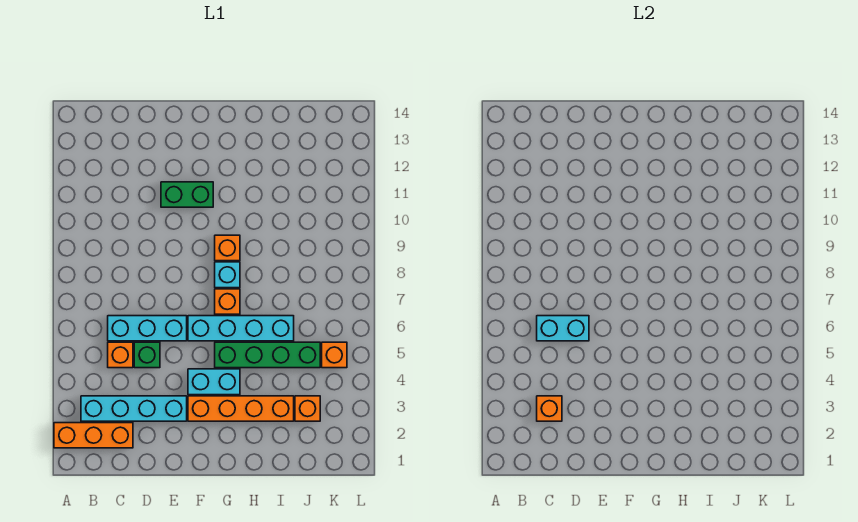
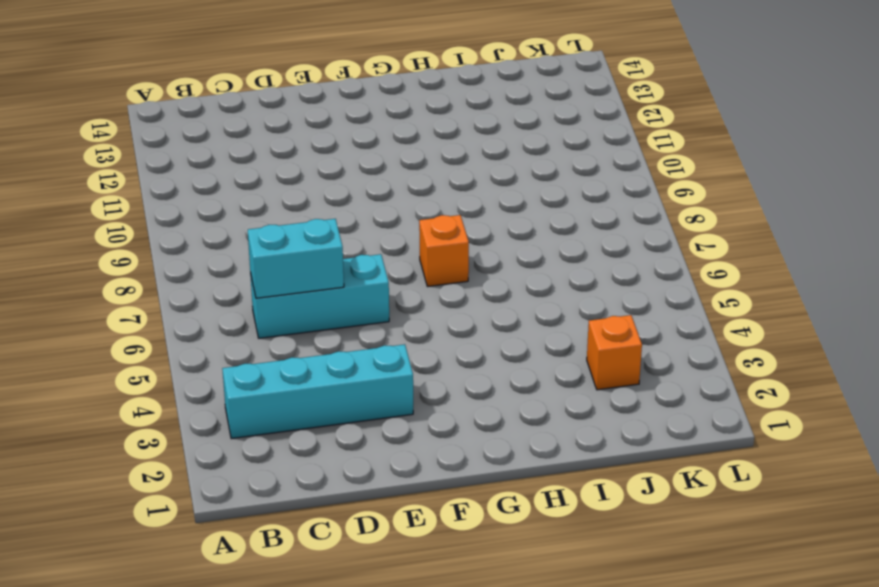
none -> orange brick A2:C2 level 1
none -> orange brick C5 level 1
none -> green brick D5 level 1

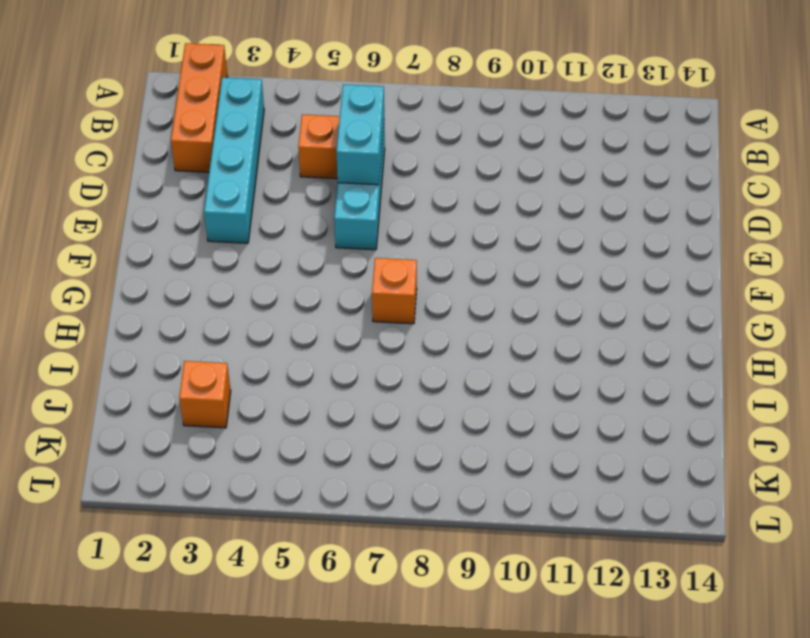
none -> green brick D5 level 1
none -> green brick E11:F11 level 1
none -> orange brick F3:I3 level 1

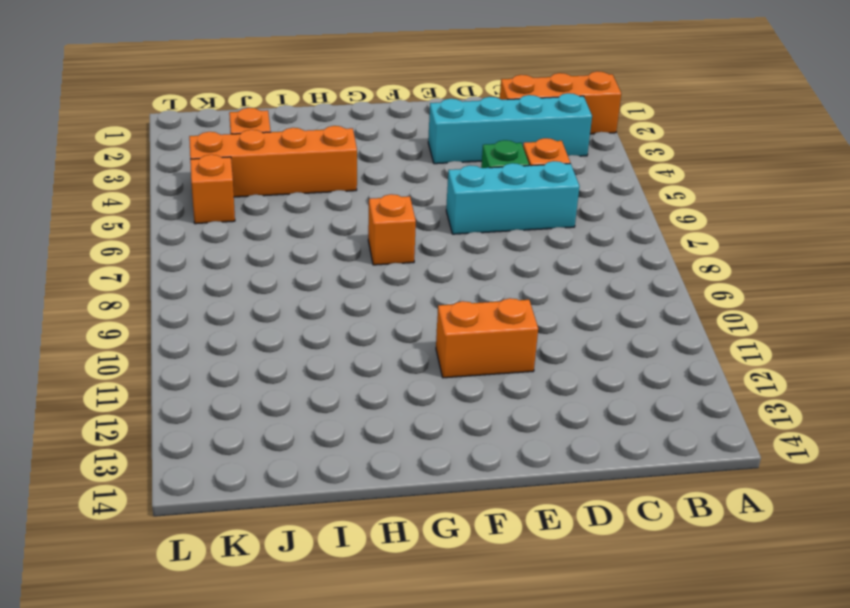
orange brick E11:F11 level 1 -> green brick E11:F11 level 1
orange brick H4:K4 level 1 -> orange brick F3:I3 level 1
none -> cyan brick F4:G4 level 1
none -> cyan brick F6:I6 level 1
none -> green brick G5:J5 level 1

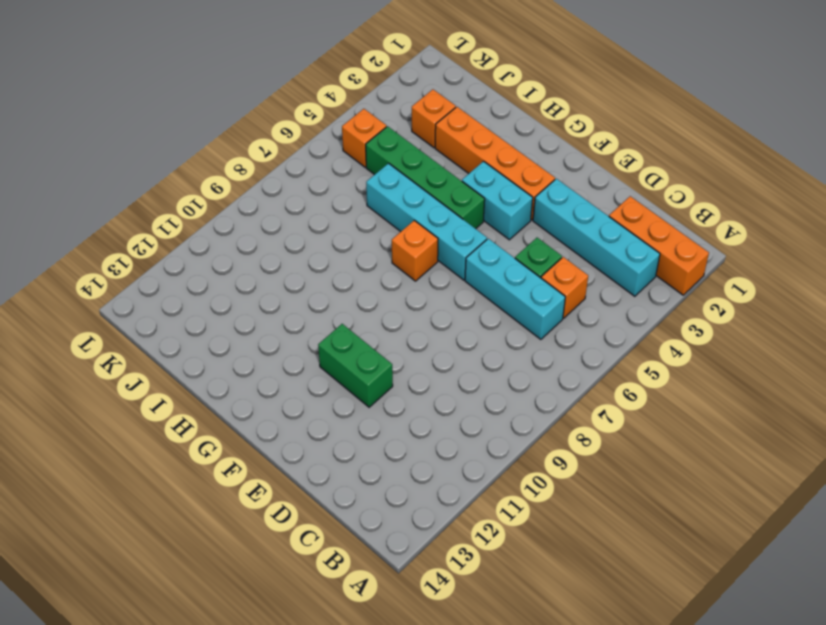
none -> cyan brick G8 level 1
none -> orange brick G9 level 1
none -> orange brick C3 level 2

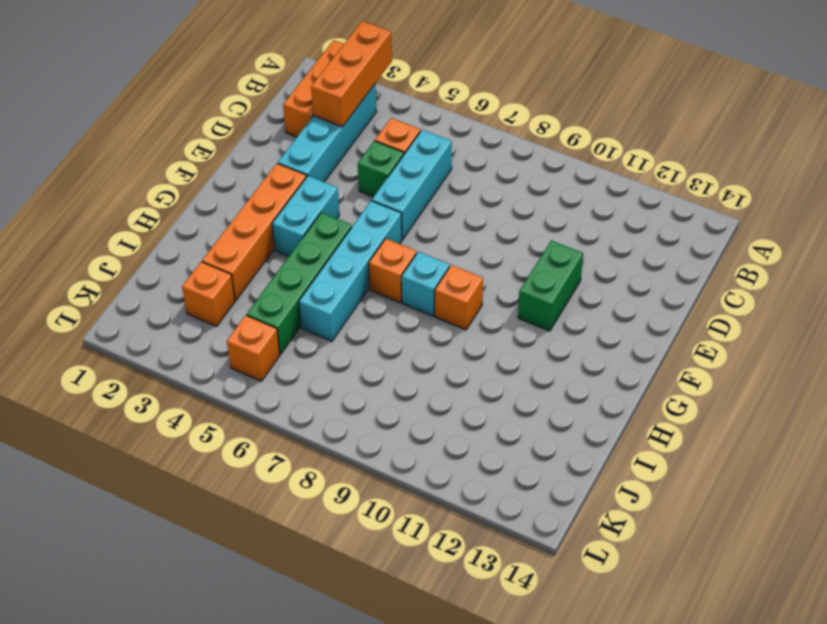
orange brick A3:C3 level 2 -> orange brick C3 level 2
none -> cyan brick C6:D6 level 2

